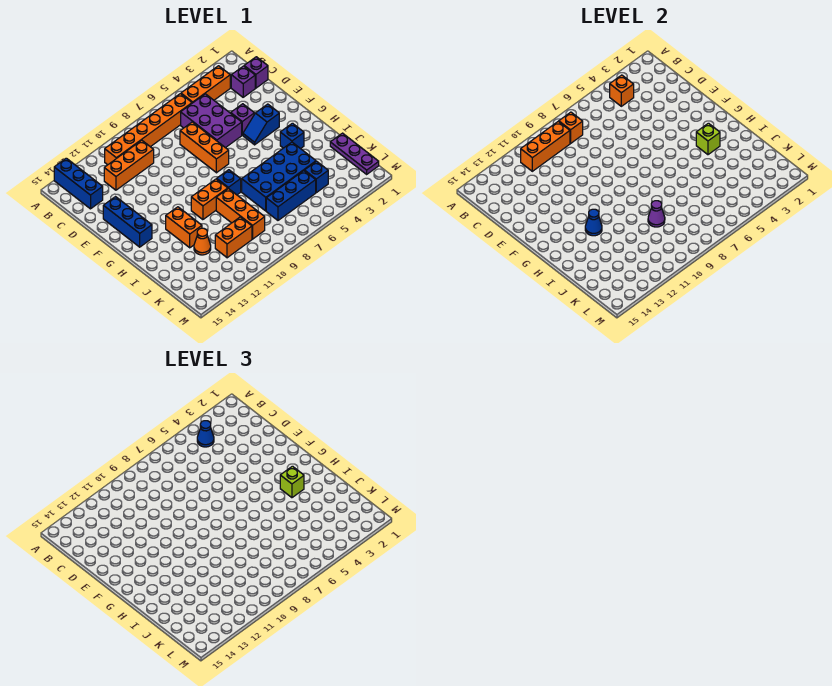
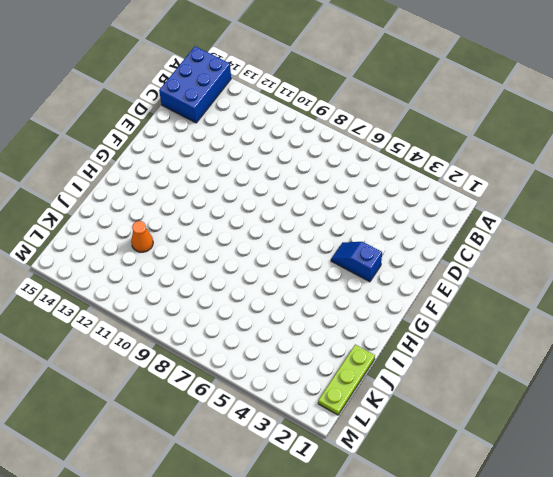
blue brick A14:C15 level 1 -> blue brick A14:C14 level 1
lime plate J1:L1 level 1 -> purple plate J1:L1 level 1
none -> orange brick B3:B5 level 1
none -> orange brick B6:B11 level 1
none -> purple brick C1 level 1
none -> purple brick C2 level 1

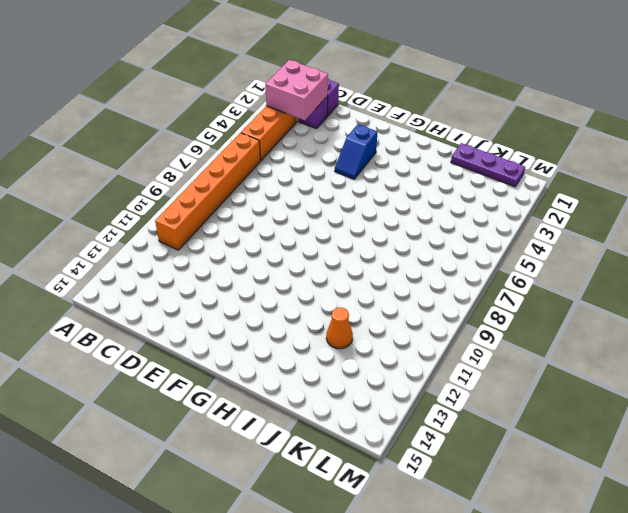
pink brick B2:C3 level 2 -> none
none -> blue brick A14:C14 level 1
none -> purple brick C5:E6 level 1
none -> orange brick C10:C12 level 1
none -> orange brick D7:F7 level 1

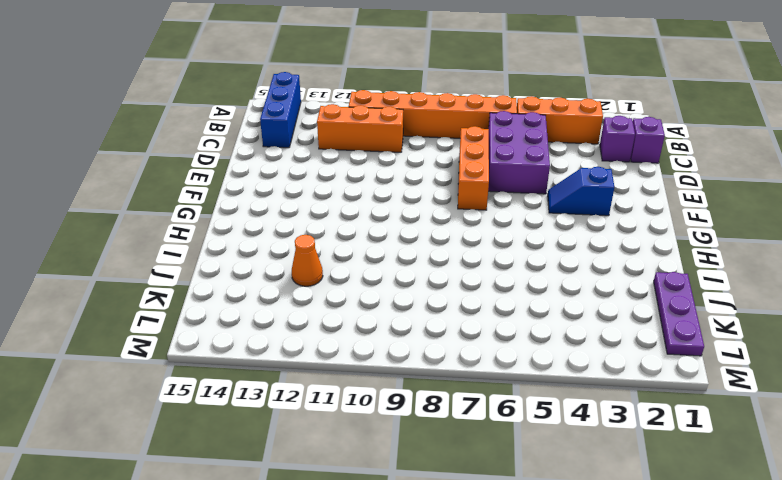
none -> purple brick E4 level 1
none -> blue brick E14:G14 level 1
none -> blue brick H3 level 1
none -> blue brick H8 level 1

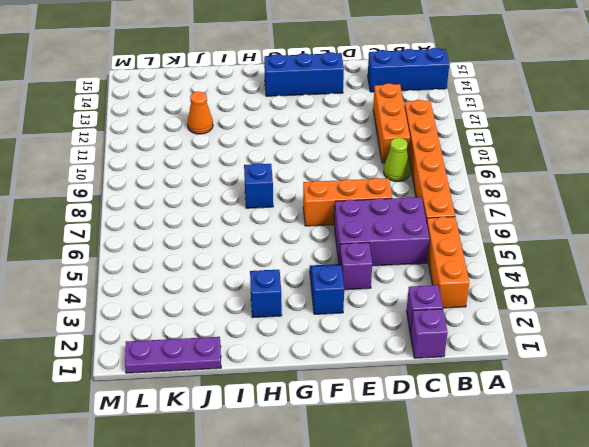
lime cone C9 level 1 -> none
none -> orange brick H9:H10 level 1
none -> orange brick H12:I12 level 1
none -> blue brick I4:J7 level 1
none -> orange brick I9:K9 level 1

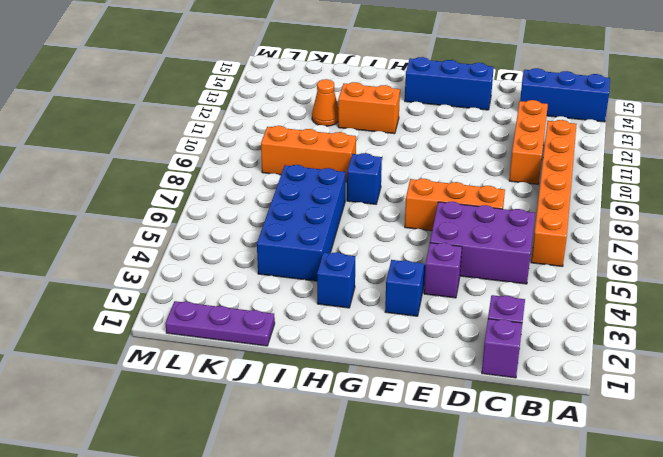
none -> orange brick B3:B5 level 1
none -> orange brick H9:H10 level 1
none -> blue brick K4 level 1
none -> blue brick K5:K7 level 1

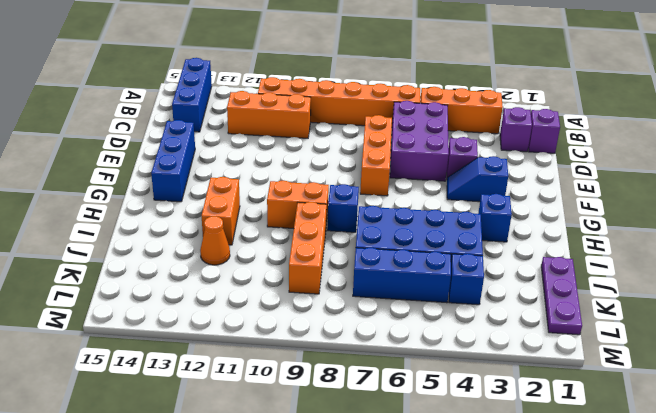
none -> orange brick K10:K11 level 1
none -> orange brick B4 level 2
none -> orange brick B8 level 2
none -> orange brick B9:B11 level 2

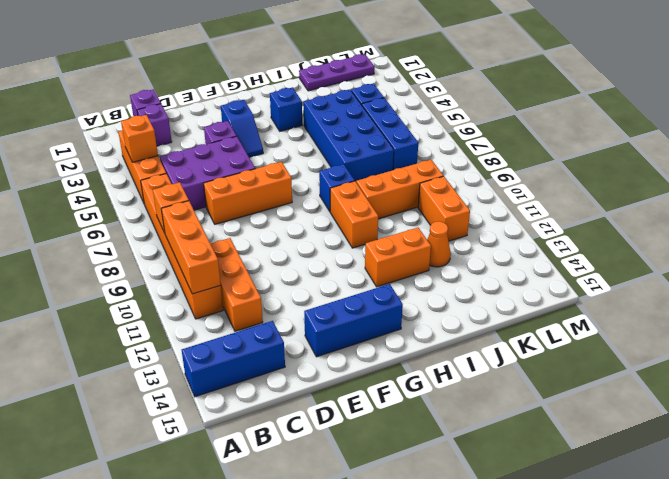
none -> lime brick H3 level 2
none -> blue cone H12 level 2
none -> purple cone J9 level 2
none -> blue cone B4 level 3

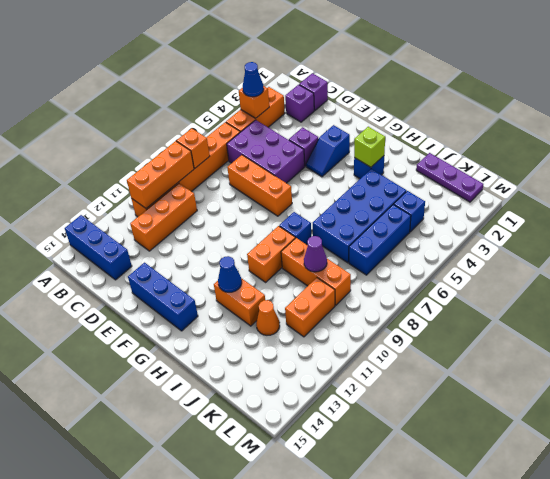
none -> lime brick H3 level 3

